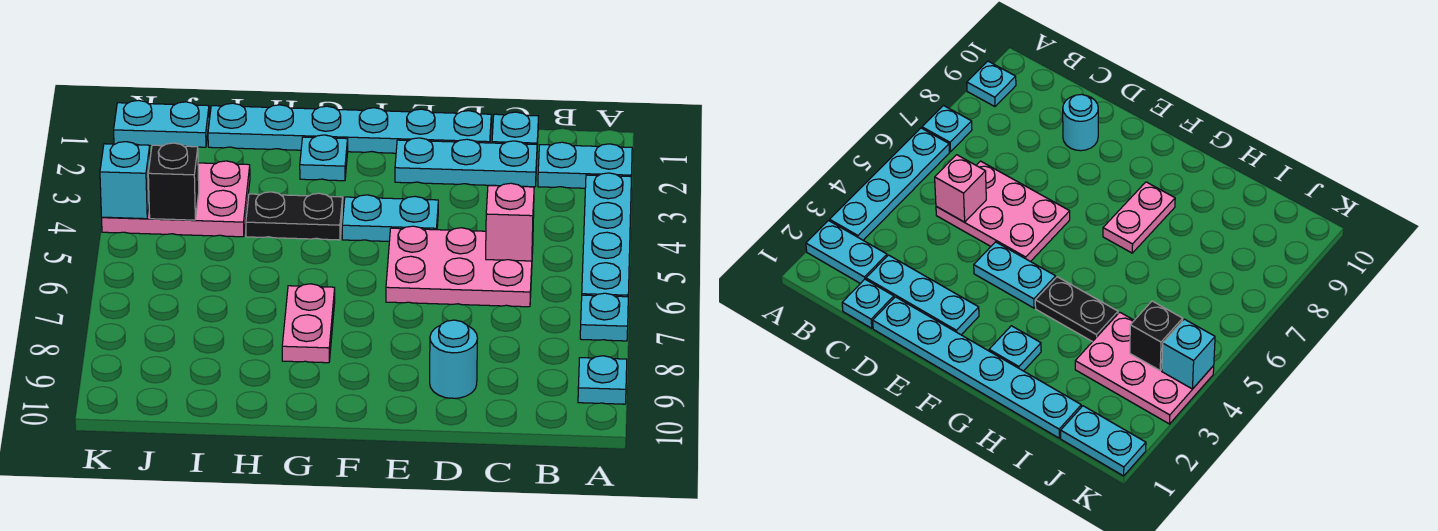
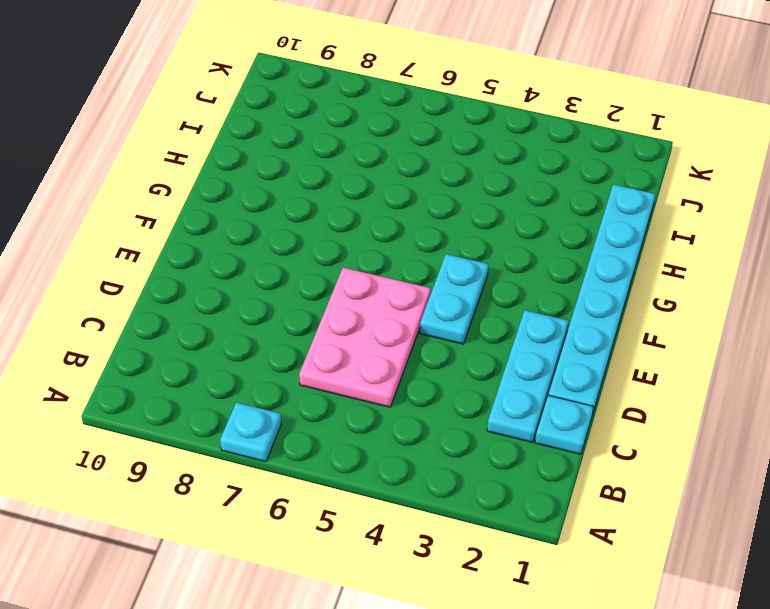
none -> cyan plate A2:B2 level 1
none -> cyan plate A3:A6 level 1
none -> cyan plate A9 level 1

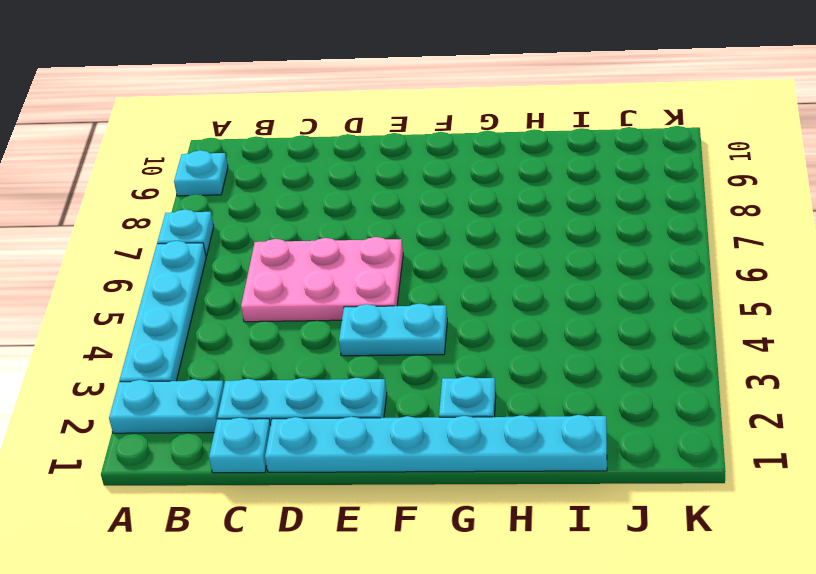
none -> cyan round brick D9 level 1
none -> black plate G4:H4 level 1
none -> pink plate G7:G8 level 1

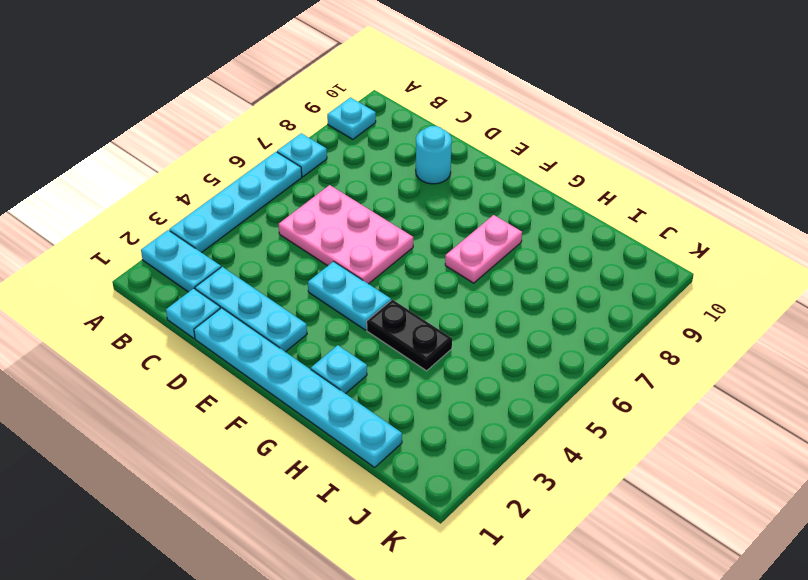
none -> pink plate I3:K4 level 1
none -> cyan plate J1:K1 level 1
none -> pink brick C5 level 2

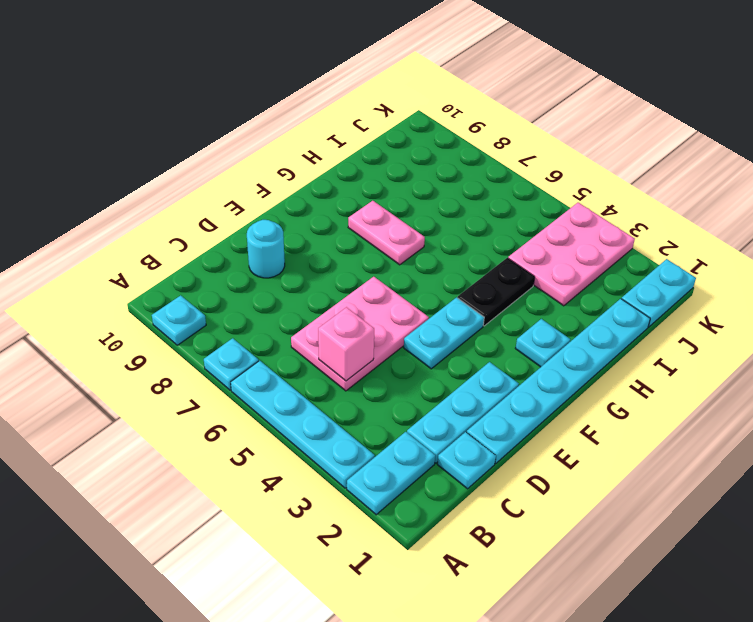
none -> black brick J4 level 2
none -> cyan brick K4 level 2

